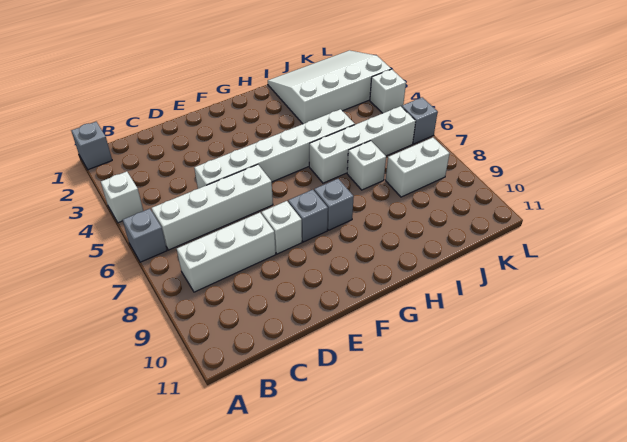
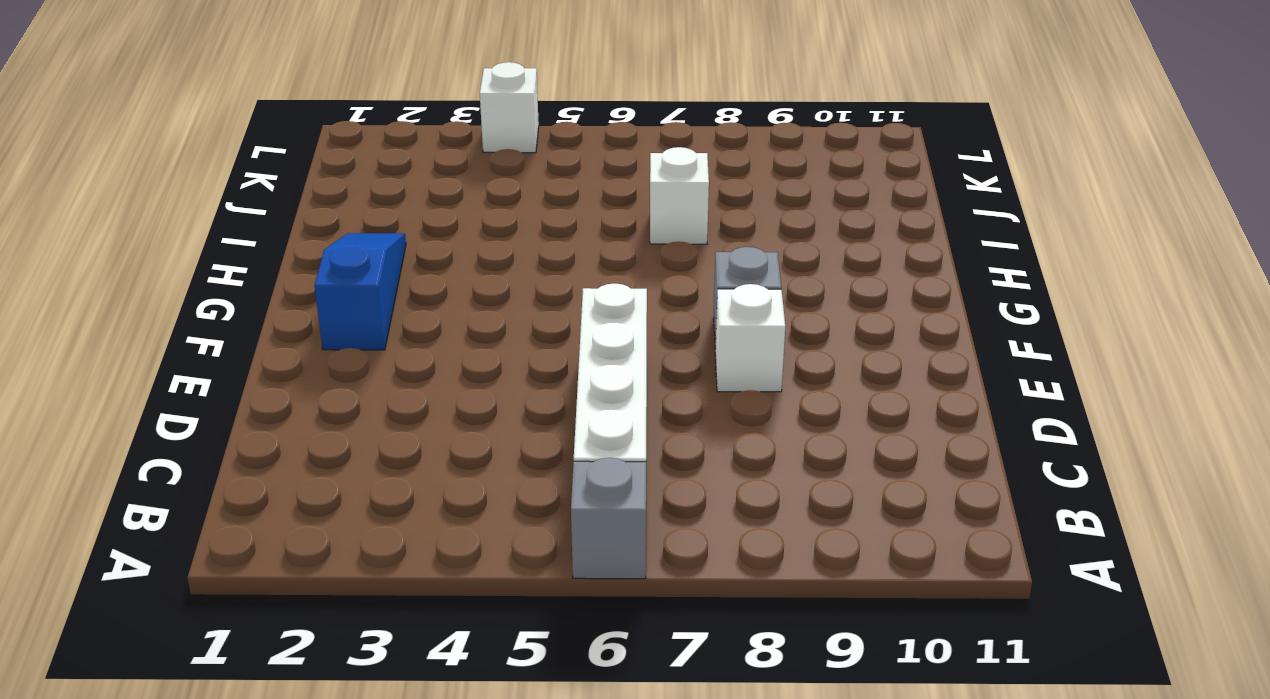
blue slope F2:H2 level 1 top F -> none
none -> grey brick A1 level 1
none -> white brick A4 level 1
none -> white brick B8:D8 level 1

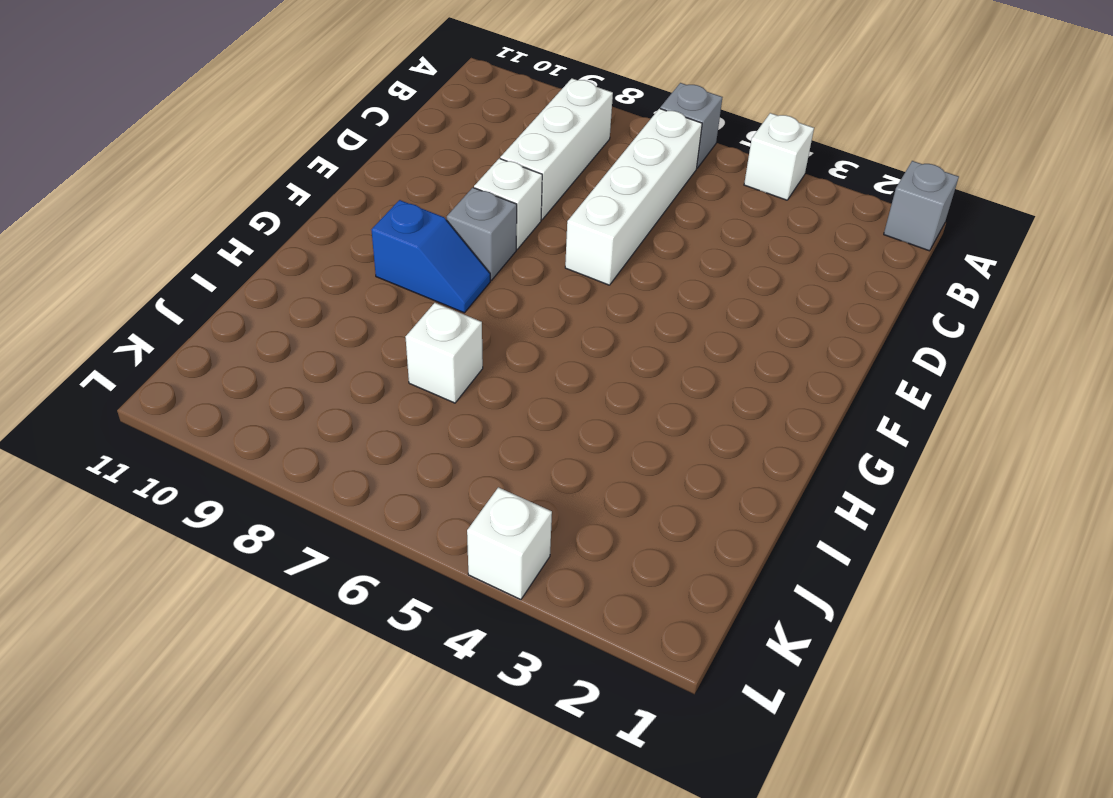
blue slope G8:G9 level 1 top 9 -> grey brick G8 level 1
none -> white brick D5:I5 level 1
none -> white brick H6:K6 level 1
none -> white slope I1:L3 level 1 top 3

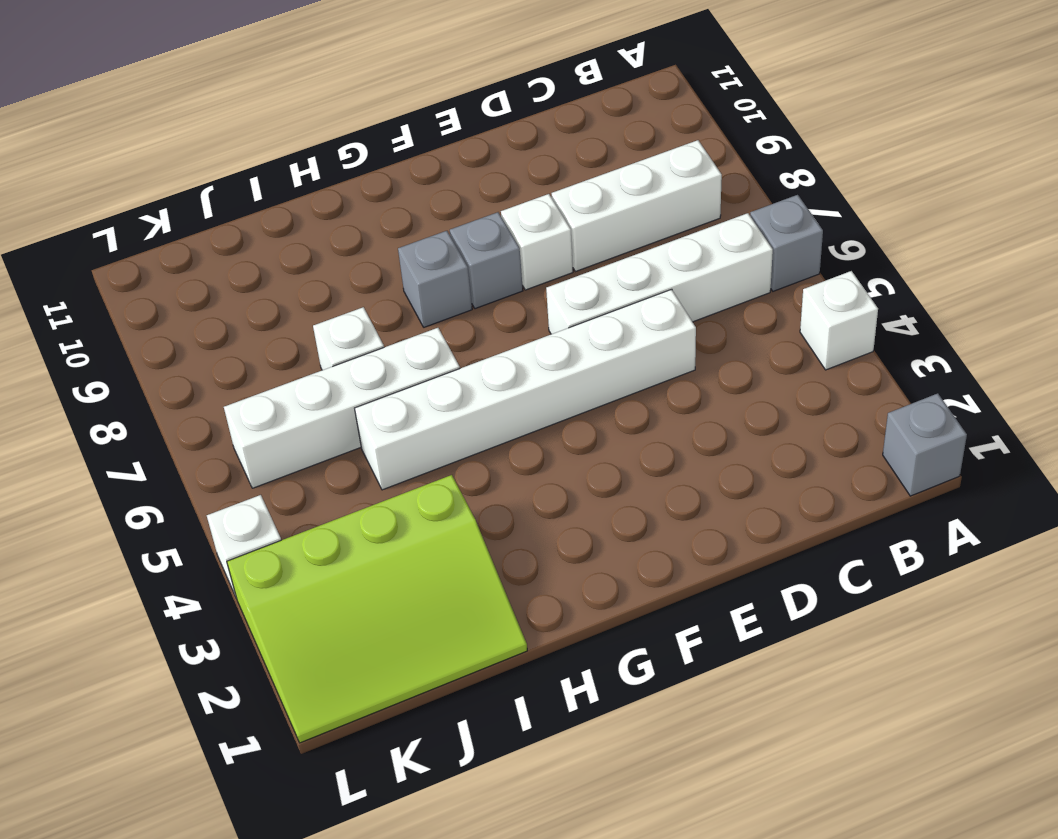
lime slope I1:L3 level 1 top 3 -> white slope I1:L3 level 1 top 3
none -> white brick J8:K8 level 1
none -> grey brick L6 level 1

